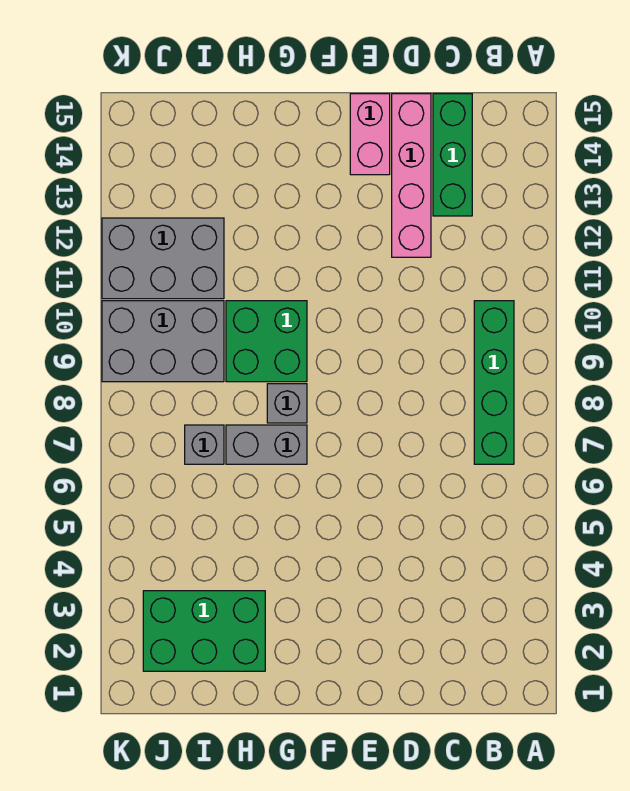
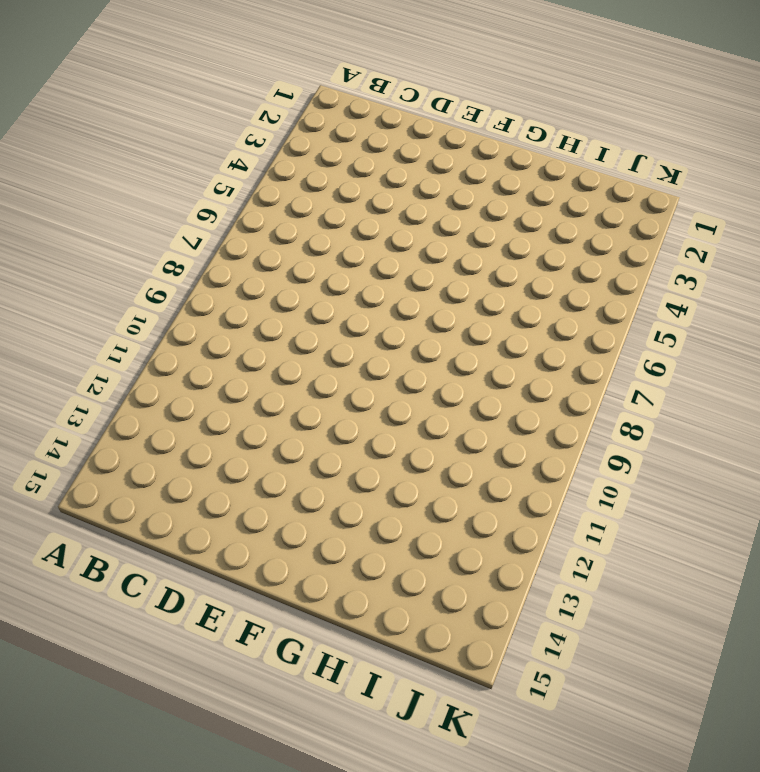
none -> green brick B7:B10 level 1
none -> green brick C13:C15 level 1

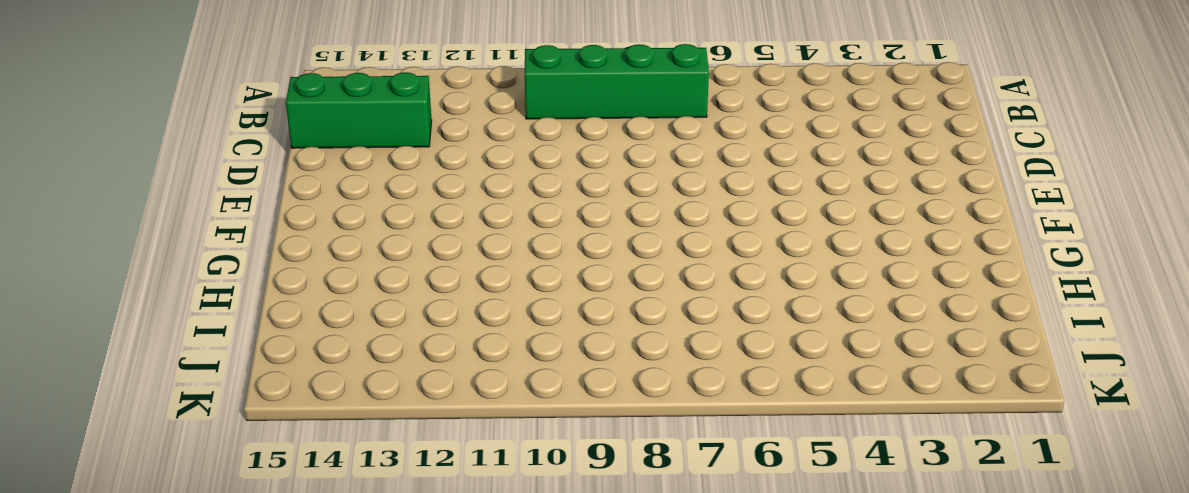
none -> pink brick D12:D15 level 1
none -> pink brick E14:E15 level 1

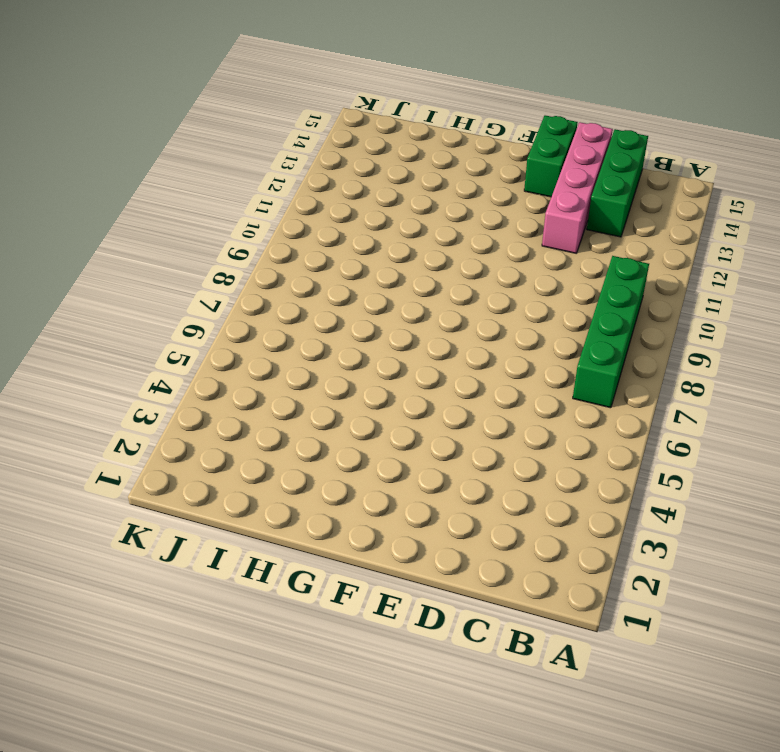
green brick E14:E15 level 1 -> pink brick E14:E15 level 1
none -> grey brick G7:H7 level 1
none -> grey brick G8 level 1

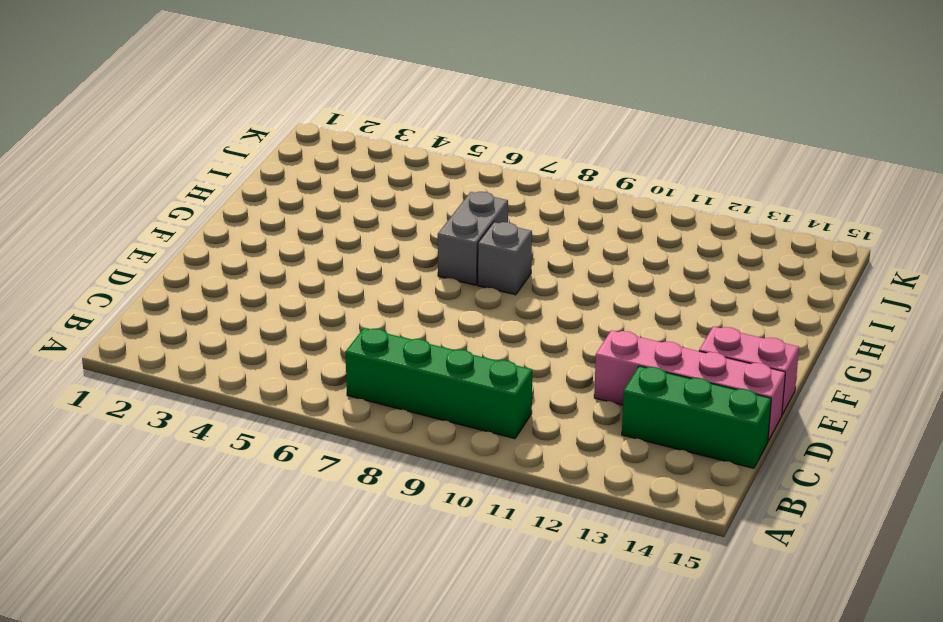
none -> green brick G9:H10 level 1
none -> green brick H2:J3 level 1

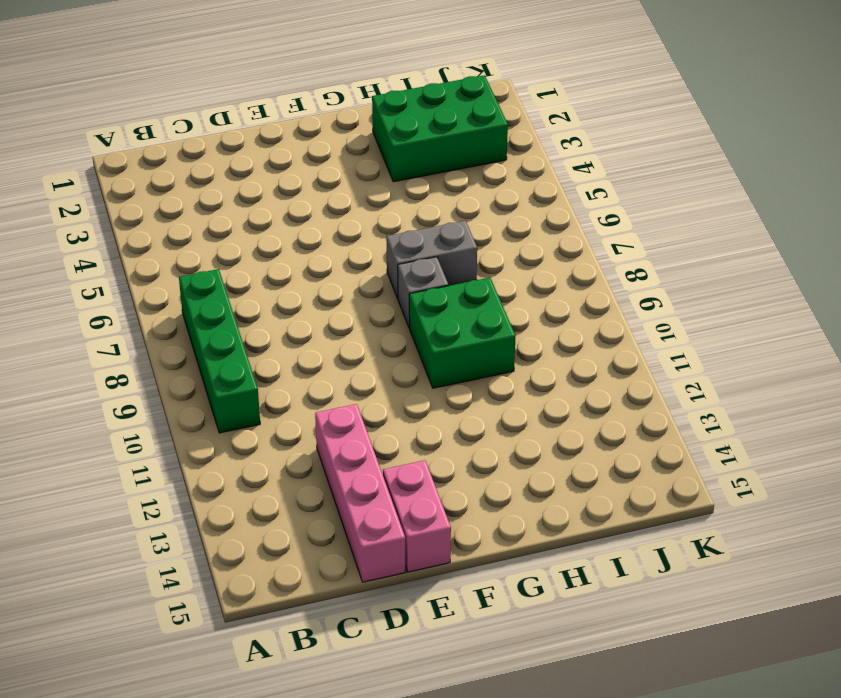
none -> green brick C13:C15 level 1
none -> grey brick I7 level 1

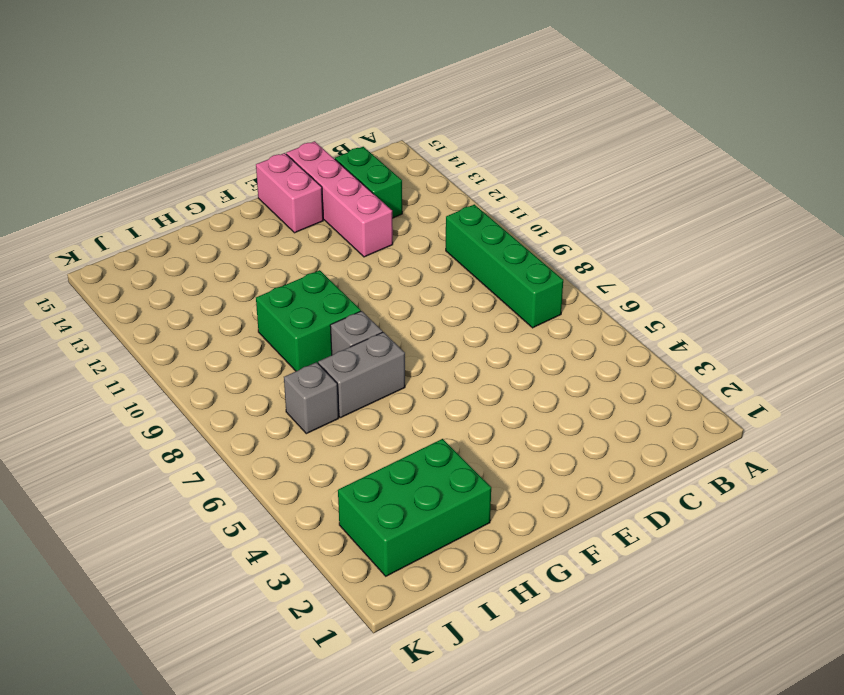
green brick C13:C14 level 1 -> green brick C13:C15 level 1
none -> grey brick I9:K10 level 1
none -> grey brick I11:K12 level 1

